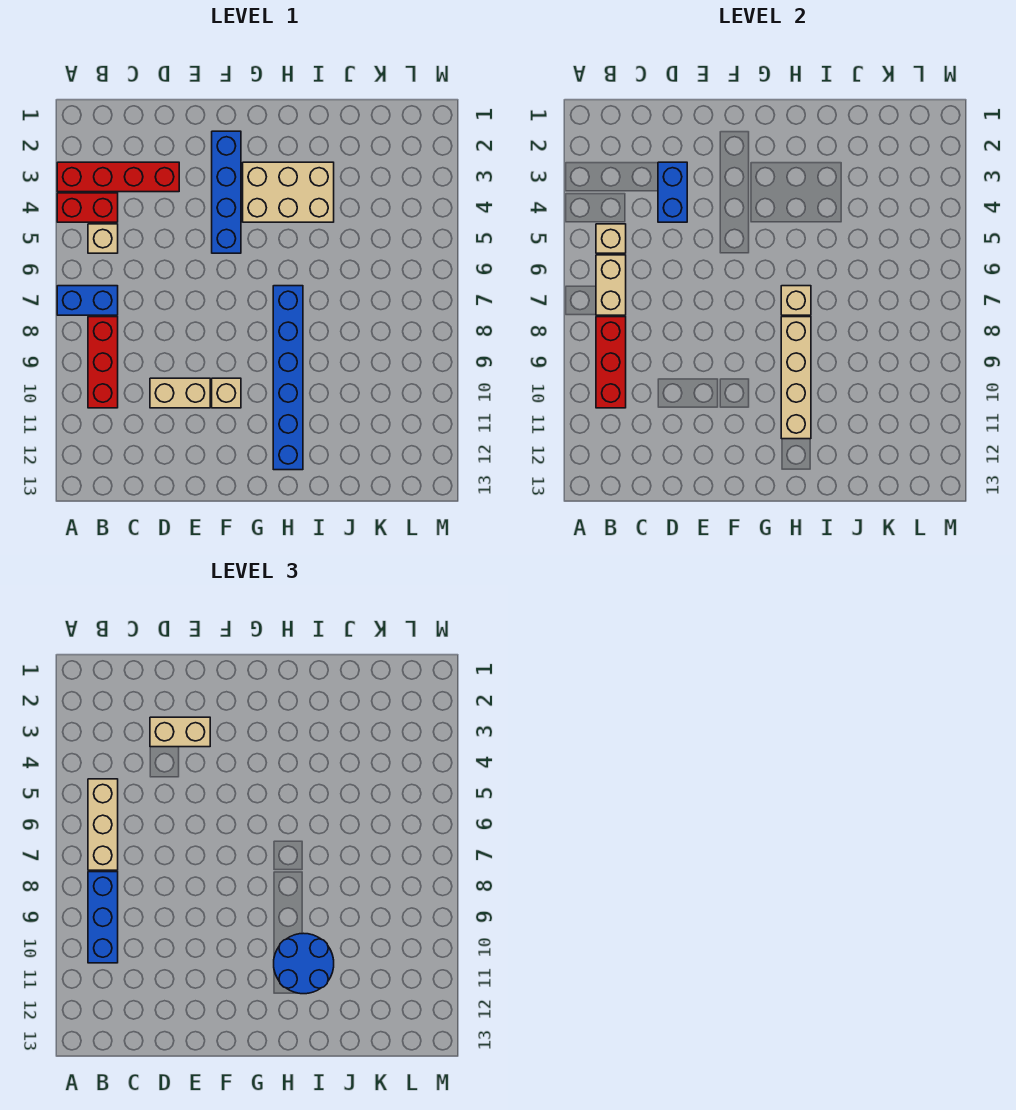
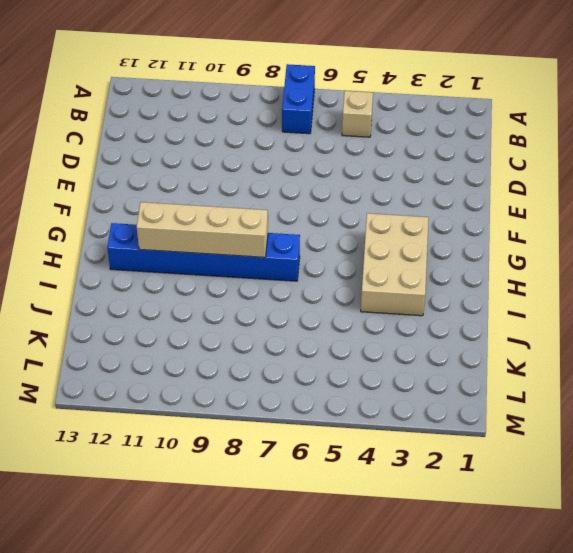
none -> red brick A3:D3 level 1
none -> red brick A4:B4 level 1
none -> red brick B8:B10 level 1

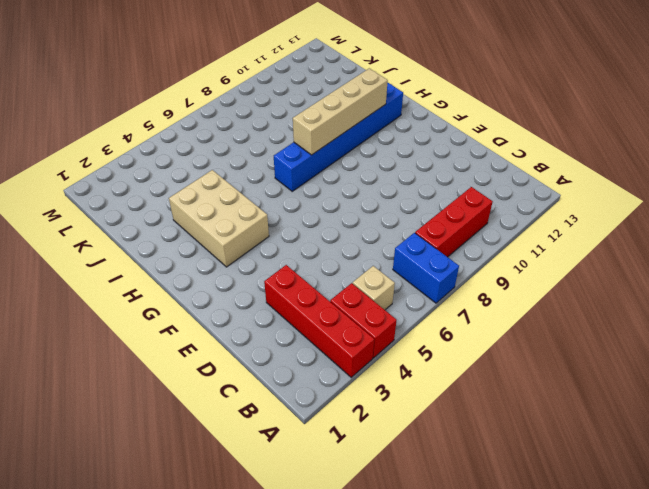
none -> tan brick D10:E10 level 1
none -> blue brick F2:F5 level 1
none -> tan brick F10 level 1

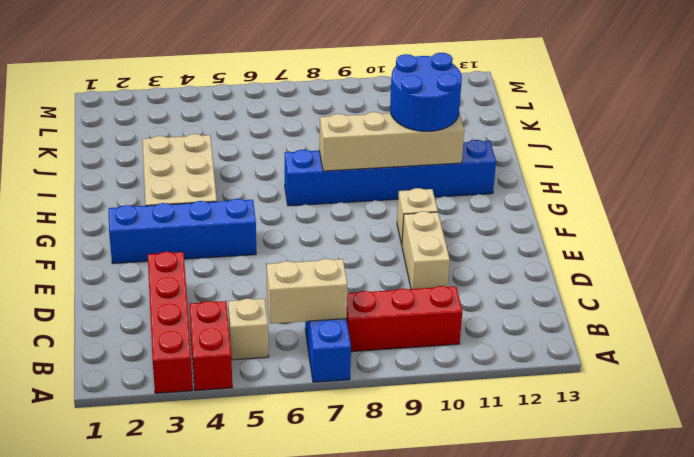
none -> tan brick B5 level 2
none -> red brick B8:B10 level 2
none -> blue brick D3:D4 level 2

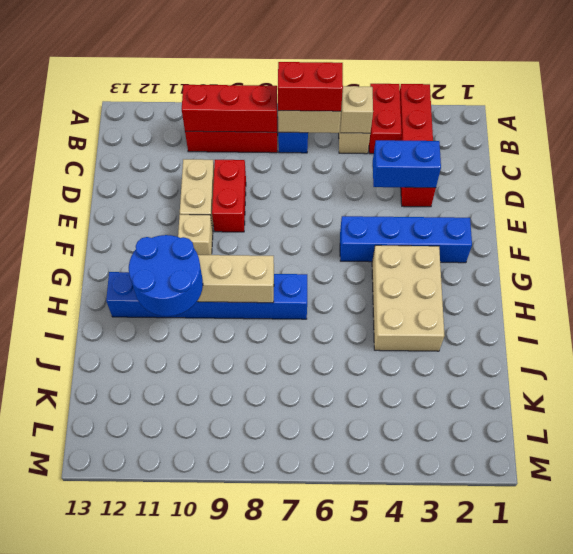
red brick B6:B7 level 3 -> tan brick B5:B7 level 3
red brick D9:E9 level 1 -> none
none -> tan brick H7 level 2
none -> blue brick B8:B10 level 3
none -> tan brick D3:E3 level 3

